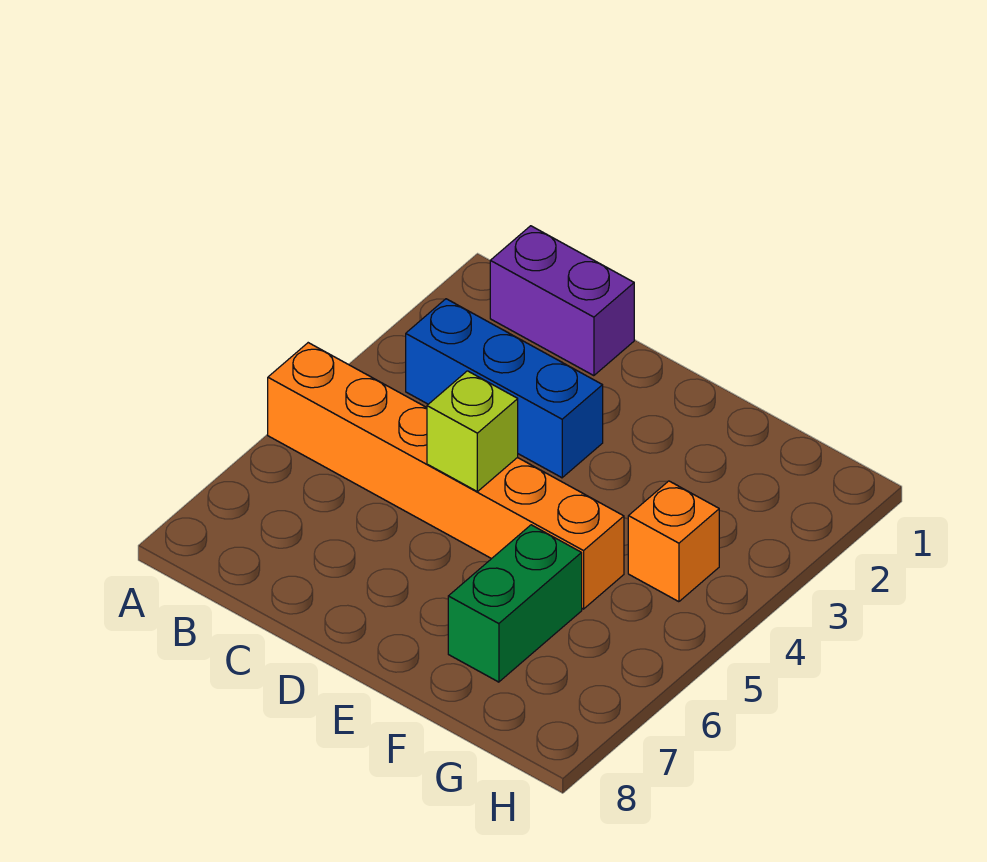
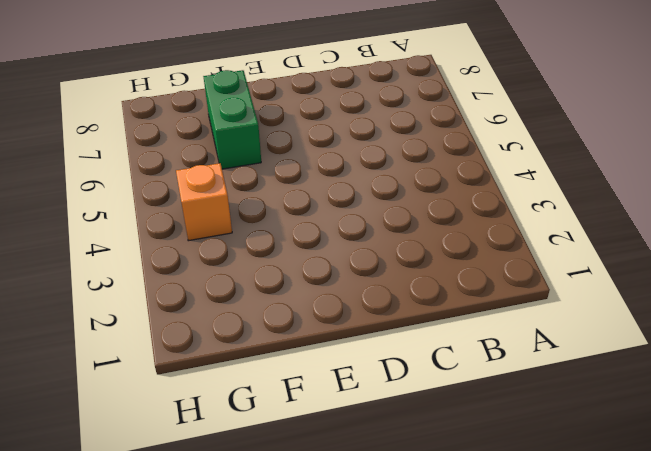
none -> orange brick A5:F5 level 1
none -> purple brick B1:C1 level 1

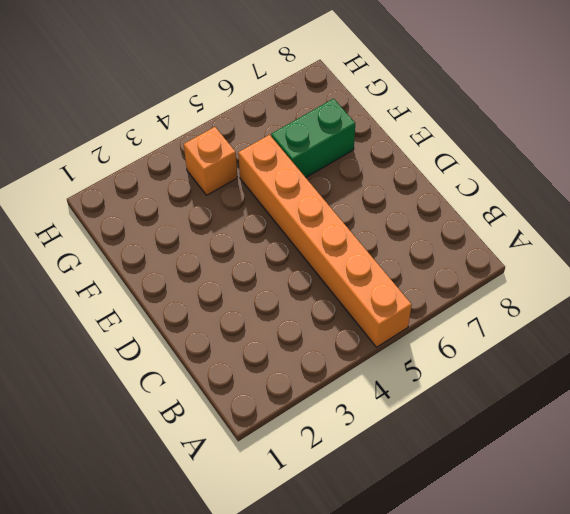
none -> purple brick B1:C1 level 1
none -> blue brick B3:D3 level 1

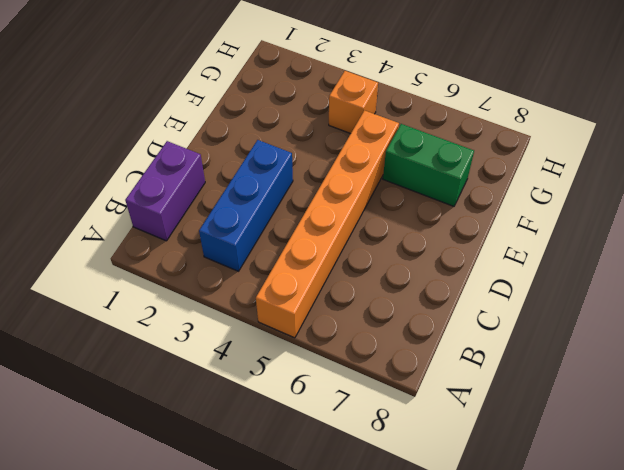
none -> lime brick D5 level 2

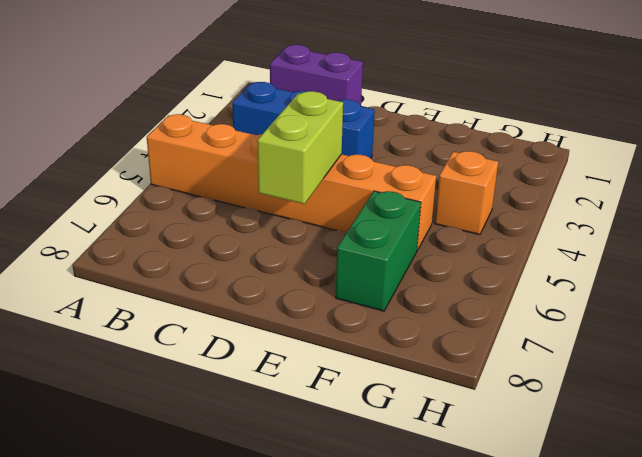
lime brick D5:D6 level 2 -> lime brick D5 level 2

